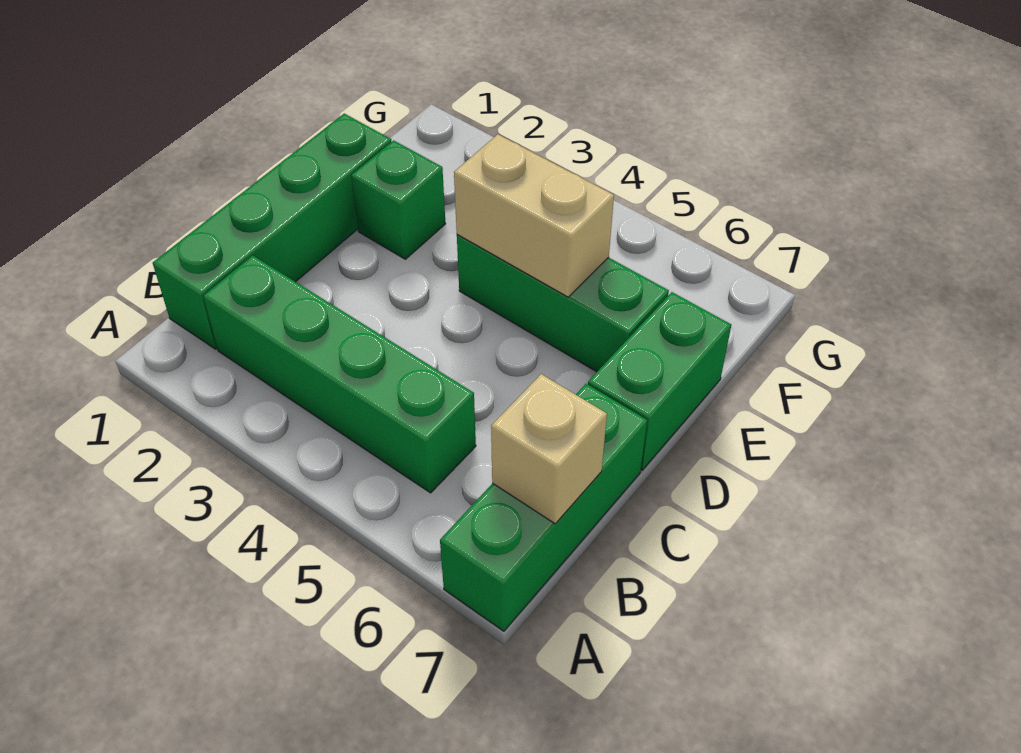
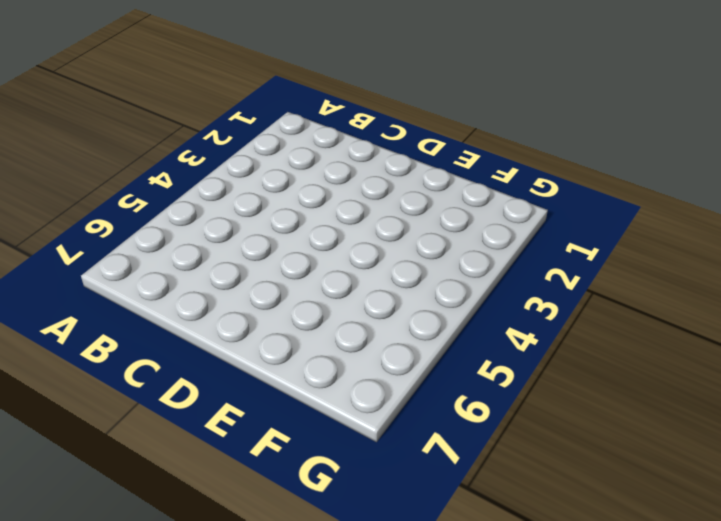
none -> green brick A7:C7 level 1
none -> green brick B1:E1 level 1

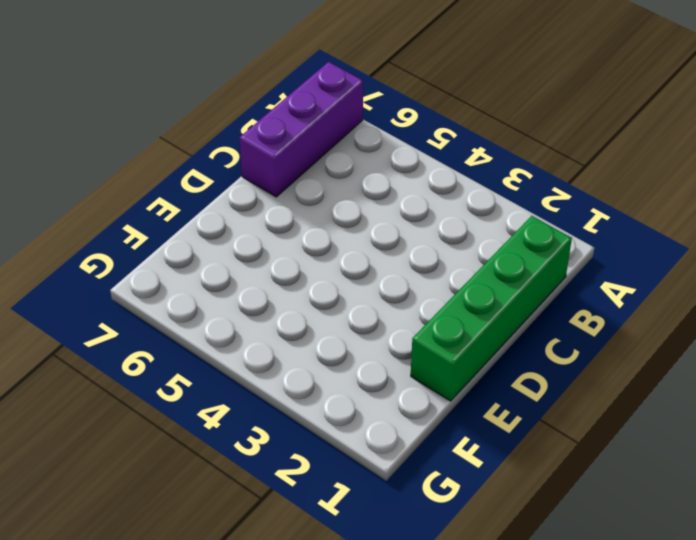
purple brick A7:C7 level 1 -> green brick A7:C7 level 1
none -> green brick B2:B5 level 1
none -> green brick D7:E7 level 1

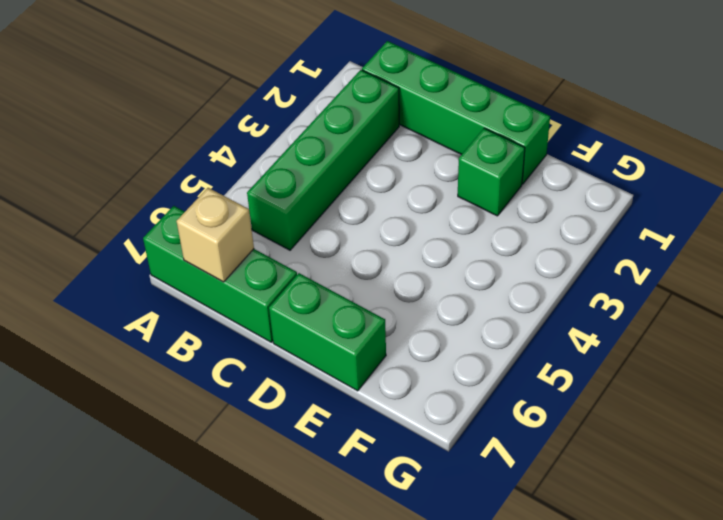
none -> green brick E4:E6 level 1
none -> tan brick E4:E5 level 2

